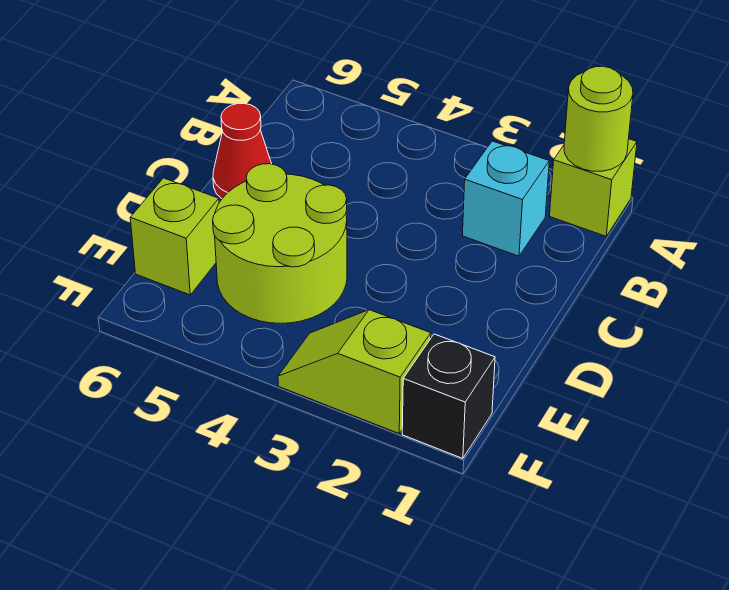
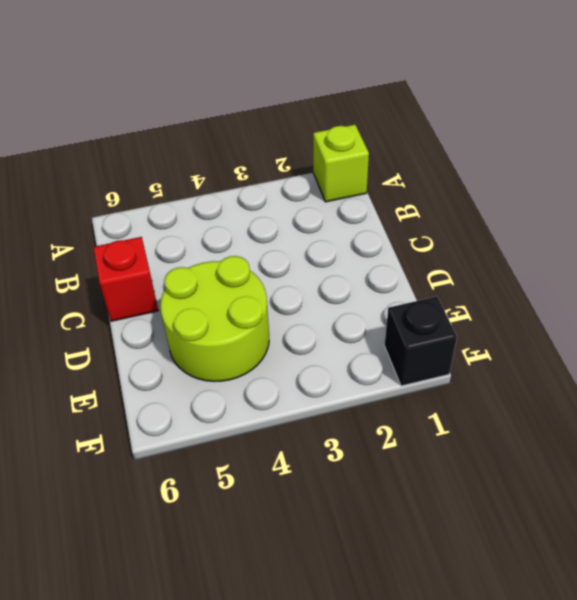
red brick C6 level 1 -> red cone C6 level 1
none -> cyan brick B2 level 1
none -> lime brick E6 level 1

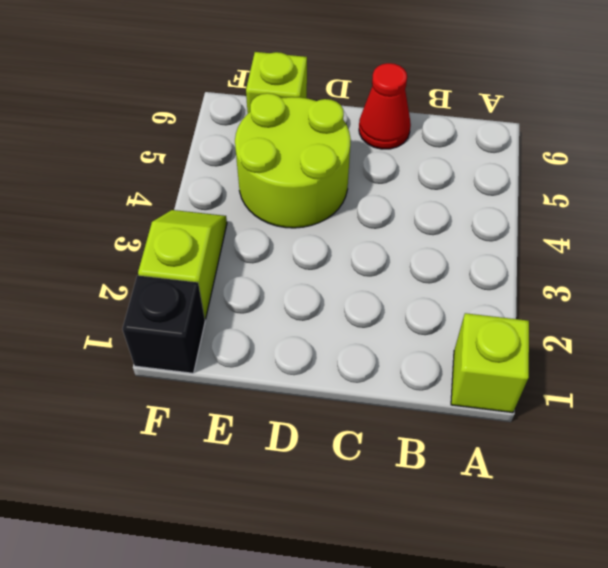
none -> cyan brick B2 level 1
none -> lime round brick A1 level 2

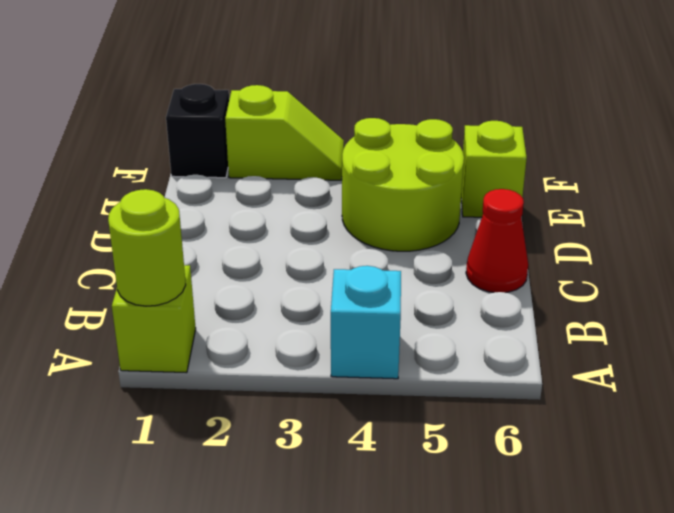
cyan brick A4 level 1 -> cyan brick B2 level 1

